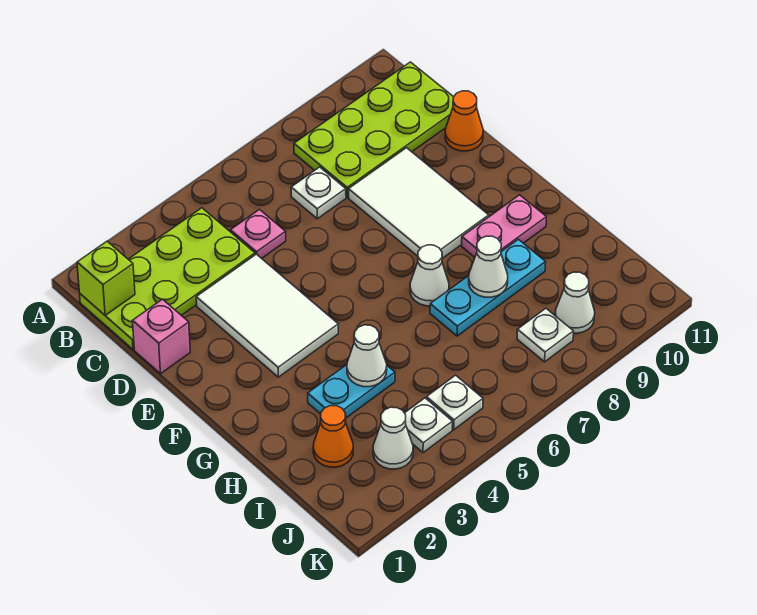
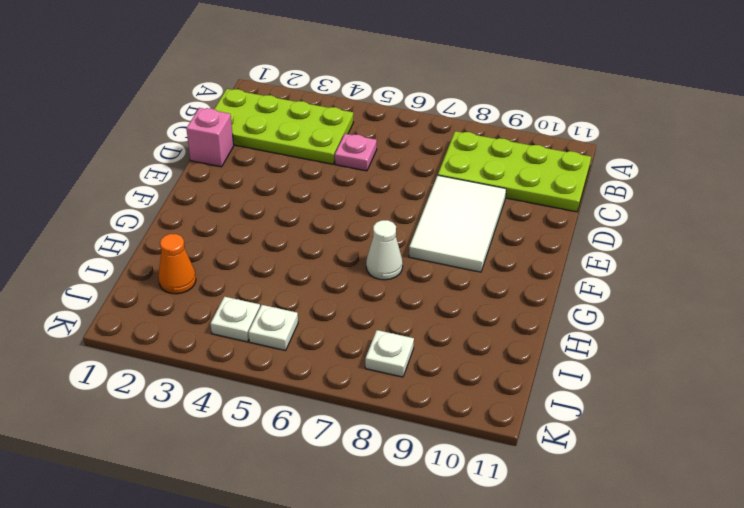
none -> white plate C7 level 1
none -> white tile D3:F4 level 1
none -> orange cone D11 level 1

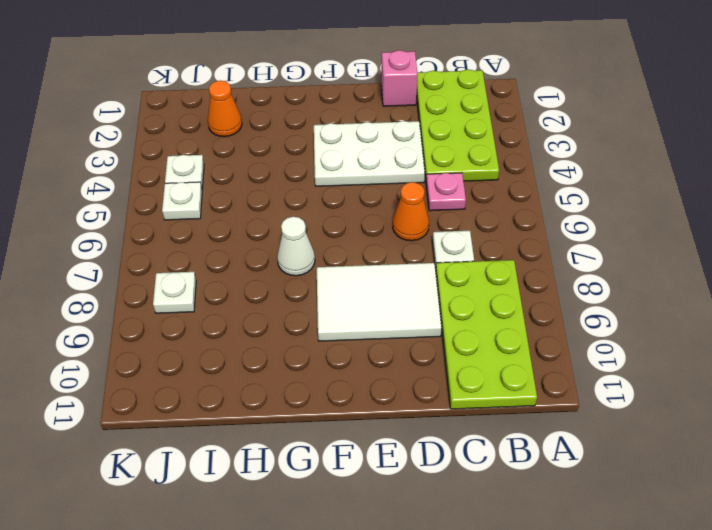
white plate D3:F4 level 1 -> white tile D3:F4 level 1
orange cone D6 level 1 -> orange cone D11 level 1
none -> pink plate G9:G10 level 1
none -> cyan plate H3:H4 level 1
none -> cyan plate H7:H9 level 1

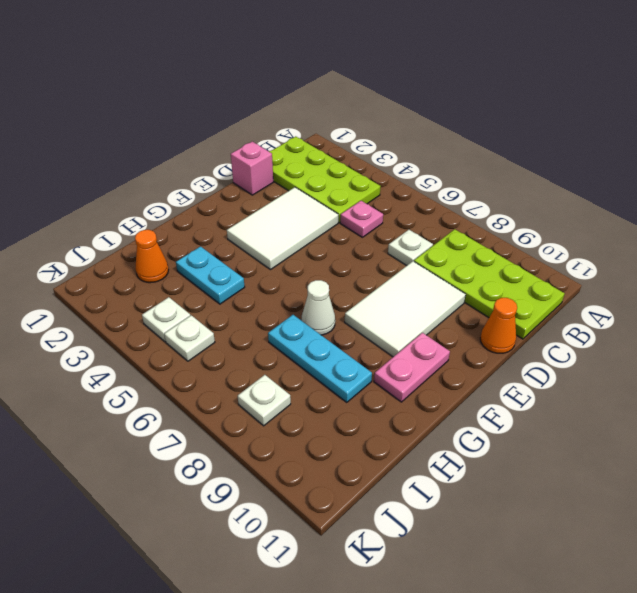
pink plate F10:G10 level 1 -> pink plate G9:G10 level 1
none -> white cone J3 level 1
none -> white cone J9 level 1
none -> lime brick B1 level 2

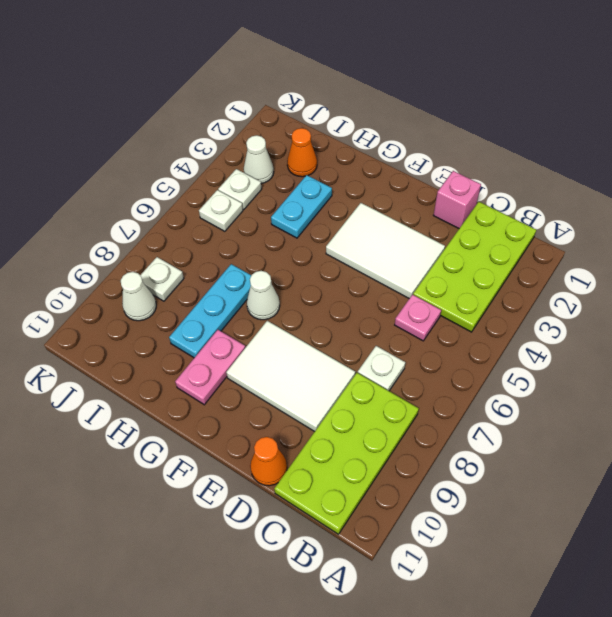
none -> lime brick B1 level 2
none -> white cone H4 level 2
none -> white cone H8 level 2

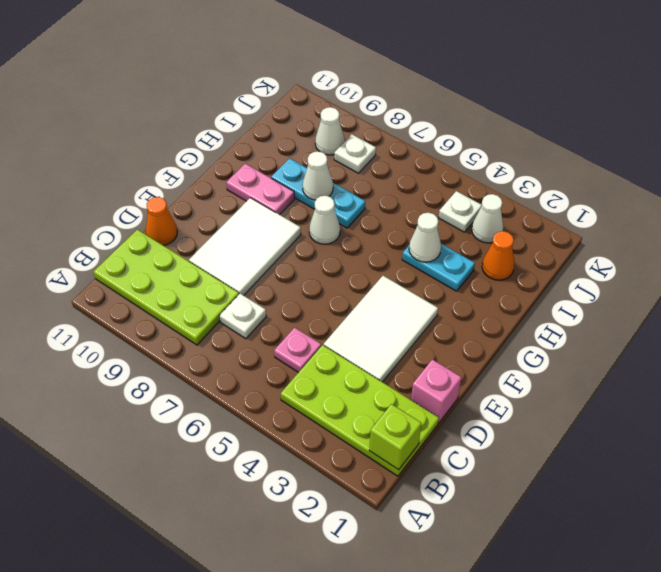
none -> white plate J5 level 1

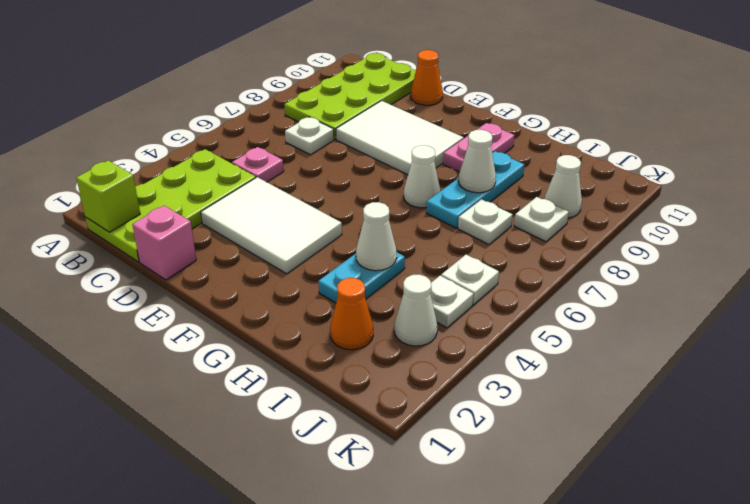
white plate I7 level 1 -> none

